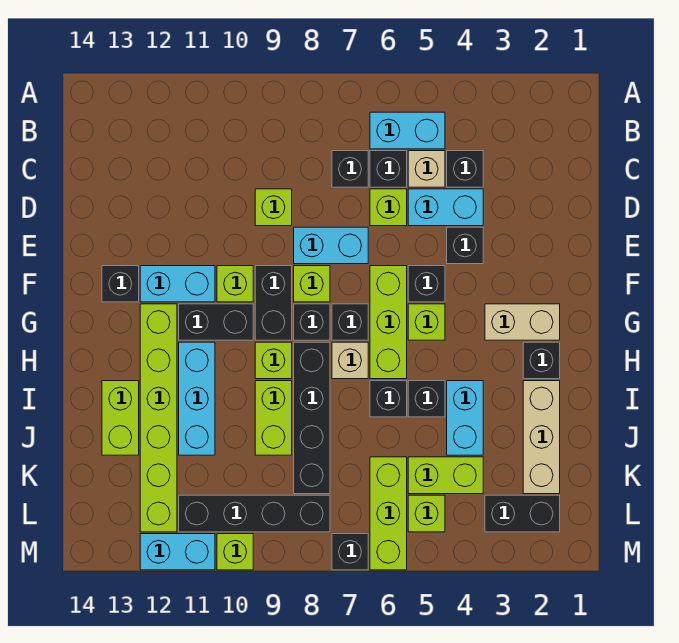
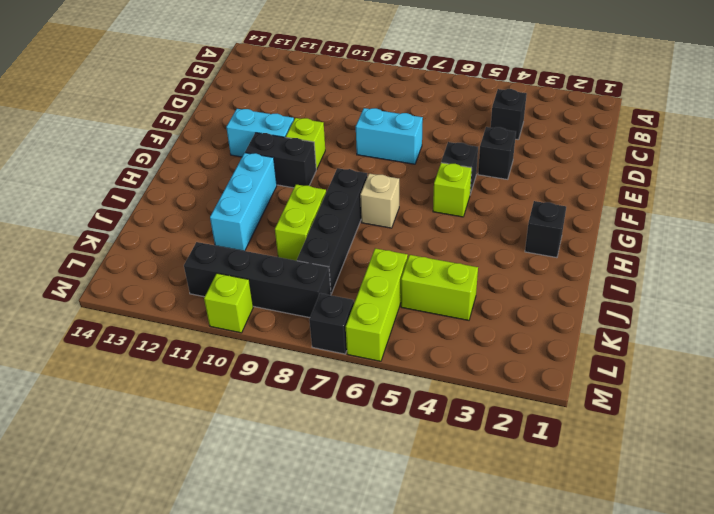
none -> cyan brick B5:B6 level 1
none -> tan brick C5 level 1
none -> black brick C6 level 1
none -> black brick C7 level 1

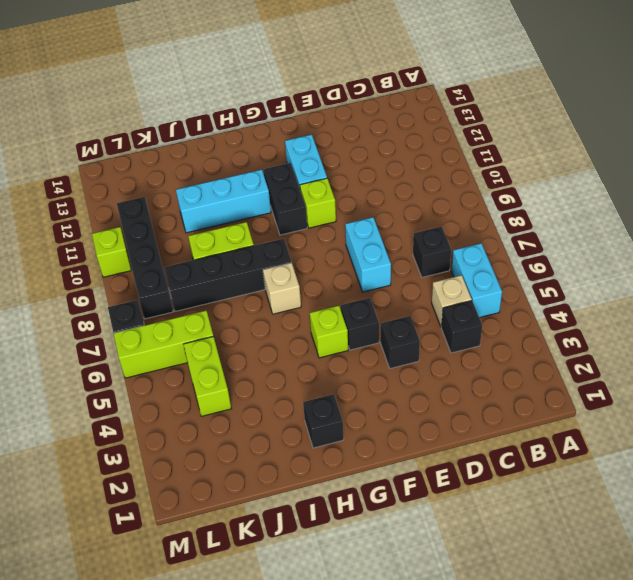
none -> black brick C6 level 1
none -> cyan brick D4:D5 level 1
none -> lime brick D6 level 1
none -> lime brick D9 level 1

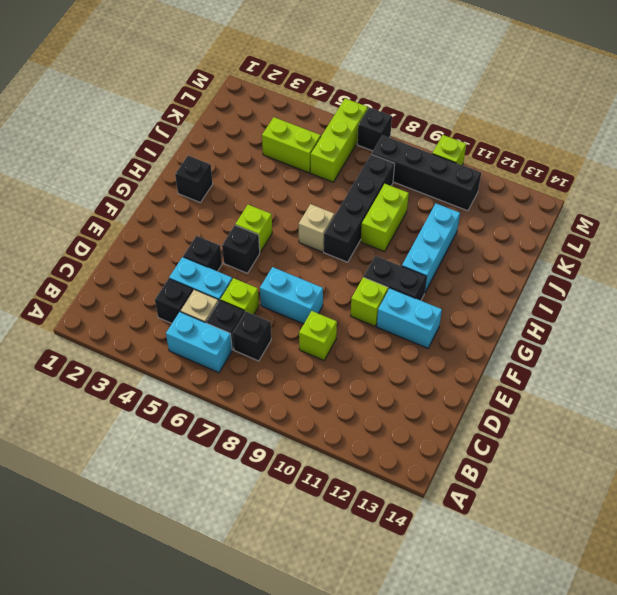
none -> lime brick F6:H6 level 1
none -> lime brick F8 level 1
none -> black brick F9:G9 level 1
none -> black brick F13 level 1

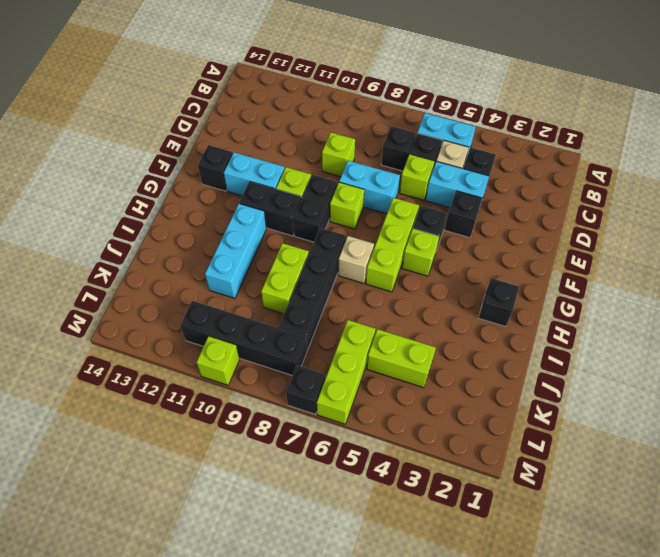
none -> tan brick G2:G3 level 1
none -> black brick G7 level 1
none -> black brick G8 level 1
none -> lime brick G12:L12 level 1

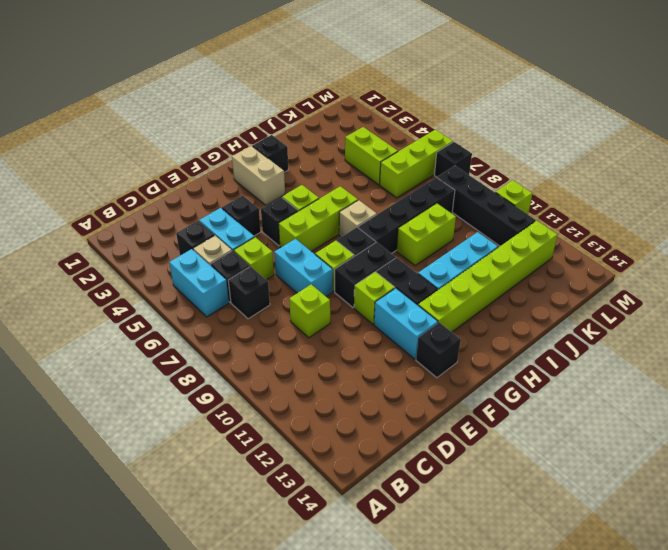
none -> black brick G7 level 1
none -> lime brick H9 level 1
none -> tan brick I2:K2 level 1
none -> cyan brick I4:J4 level 1

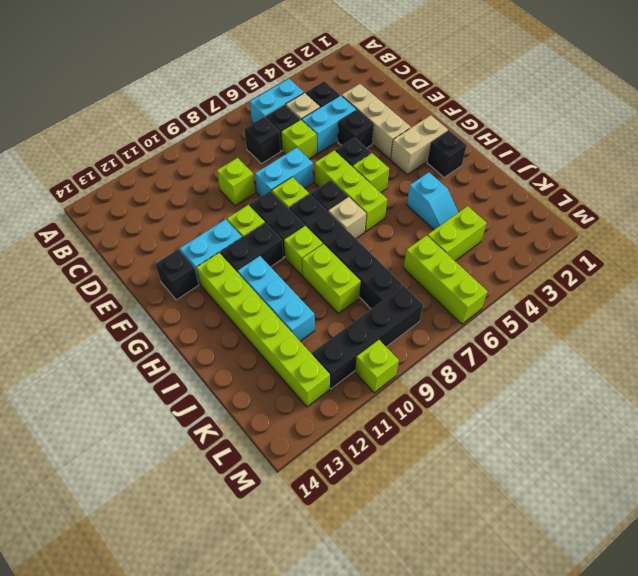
tan brick D3:F3 level 1 -> tan brick I2:K2 level 1
cyan slope I4:J4 level 1 top I -> cyan brick I4:J4 level 1
none -> black brick I5 level 1
none -> black brick I6 level 1
none -> lime brick I13:J13 level 1
none -> black brick L2:L3 level 1

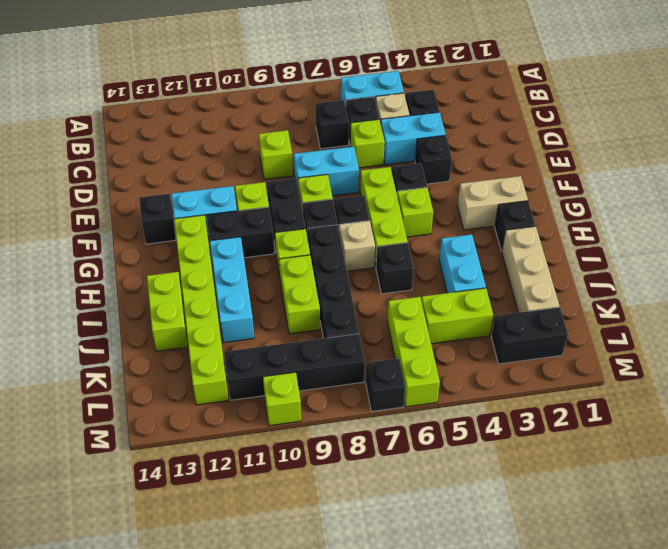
none -> black brick I5 level 1
none -> lime brick L5 level 1
none -> cyan brick M11:M12 level 1

